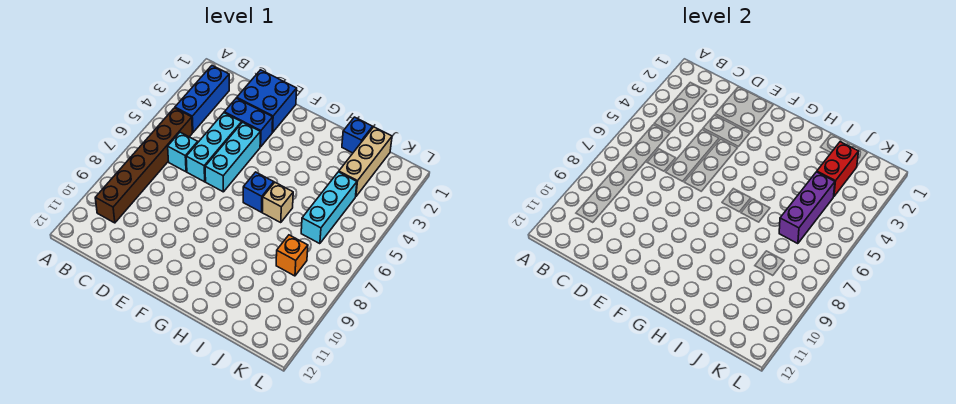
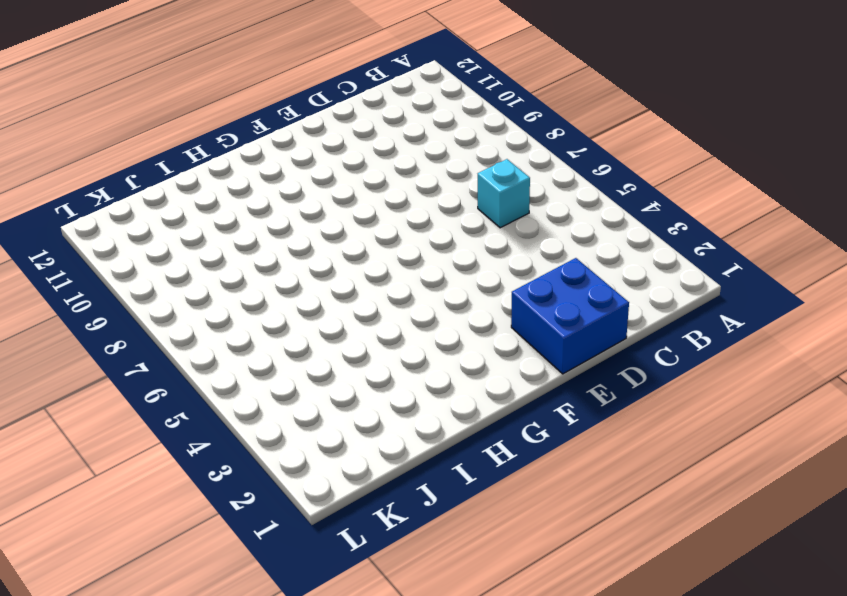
none -> blue brick B2:B4 level 1
none -> brown brick B5:B10 level 1
none -> blue brick D3:E3 level 1

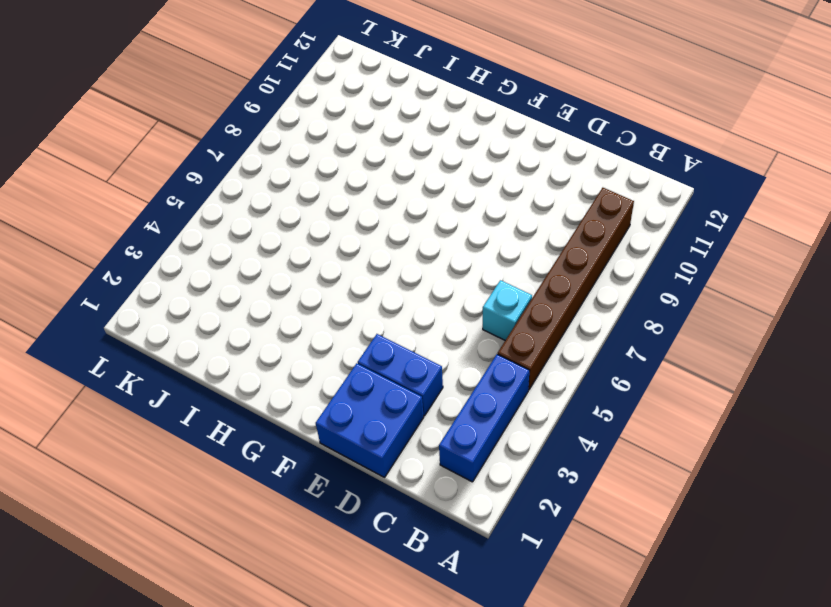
none -> cyan brick D4:D6 level 1
none -> cyan brick E4:E6 level 1
none -> blue brick G6 level 1

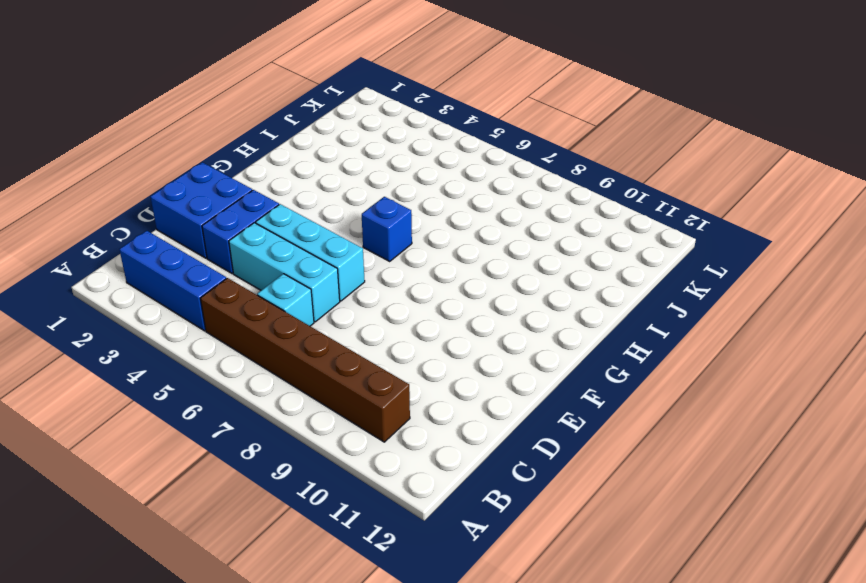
none -> tan brick H6 level 1
none -> blue brick I1 level 1
none -> tan brick J1:J3 level 1

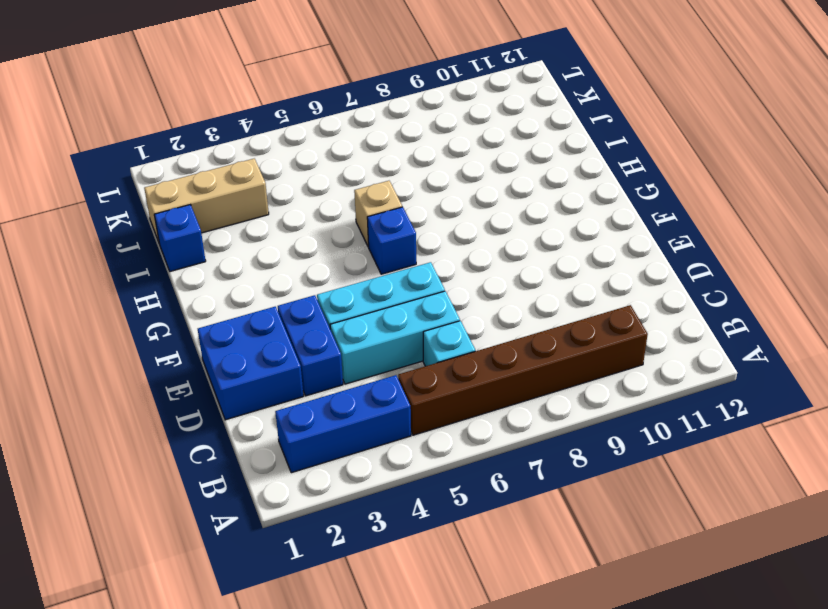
none -> cyan brick J4:J6 level 1
none -> orange brick J8 level 1
none -> red brick J2:J3 level 2

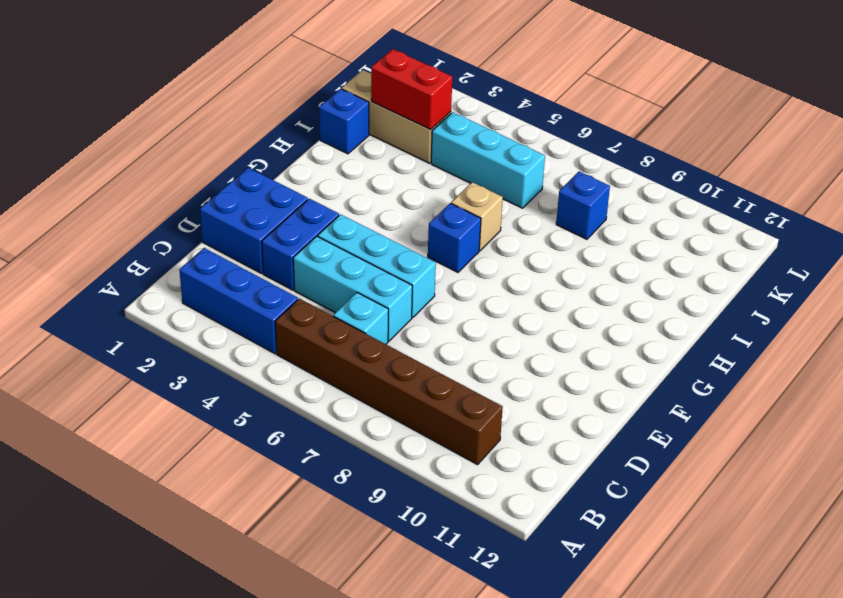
blue brick J8 level 1 -> orange brick J8 level 1
none -> purple brick J4:J6 level 2

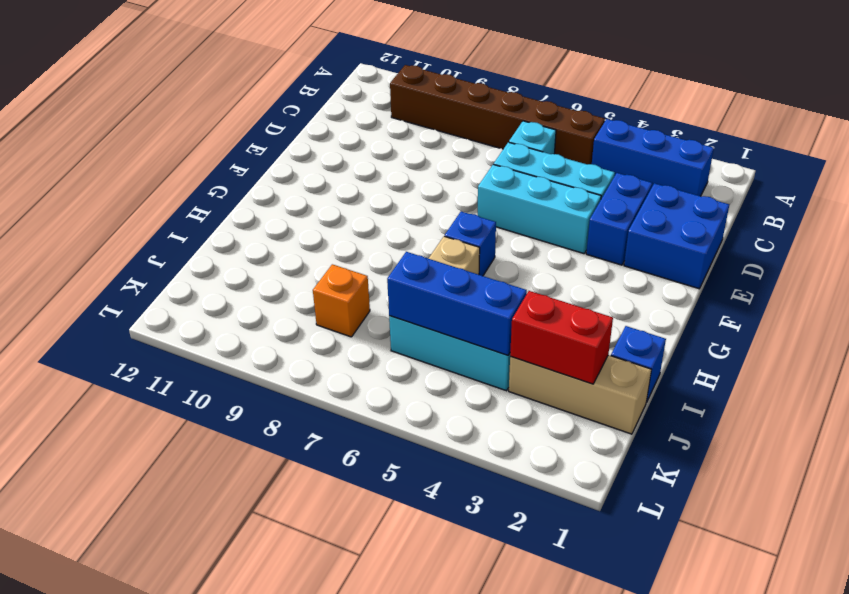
blue brick J4:J6 level 2 -> purple brick J4:J6 level 2

